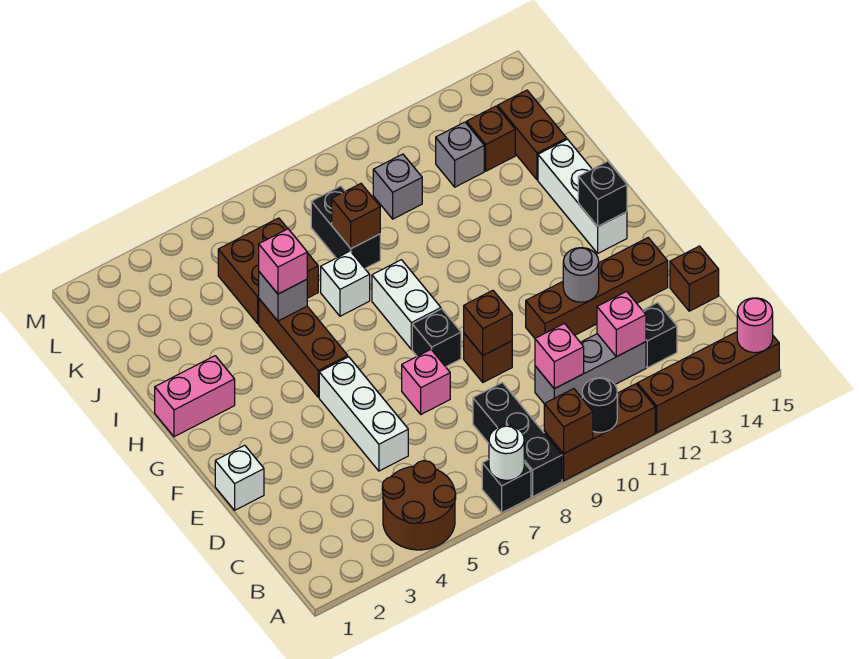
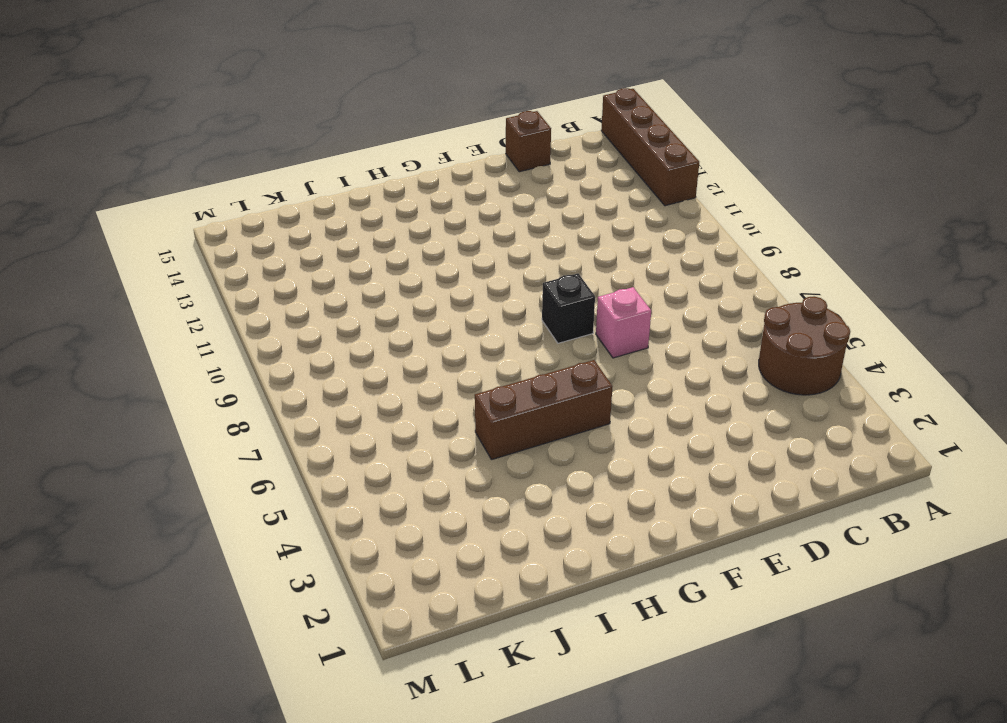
none -> black brick A7 level 1
none -> black brick A8:C8 level 1
none -> brown brick A9:A11 level 1
none -> grey brick C10:C12 level 1

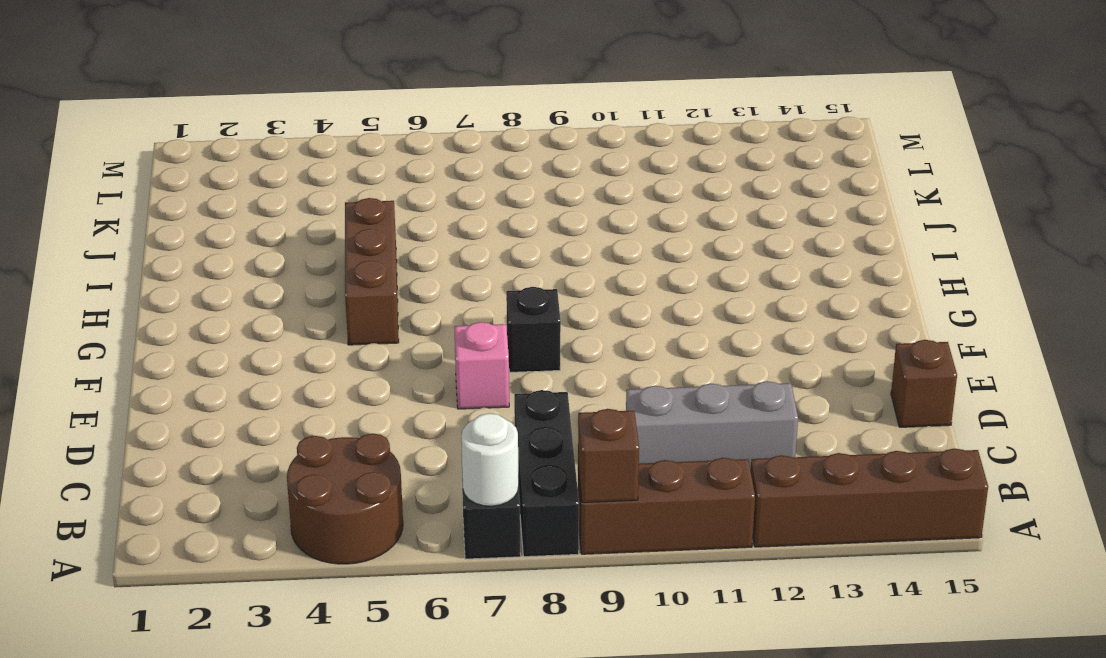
none -> black brick C13 level 1
none -> white brick D5:F5 level 1
none -> white brick E1 level 1
none -> brown brick E9 level 1

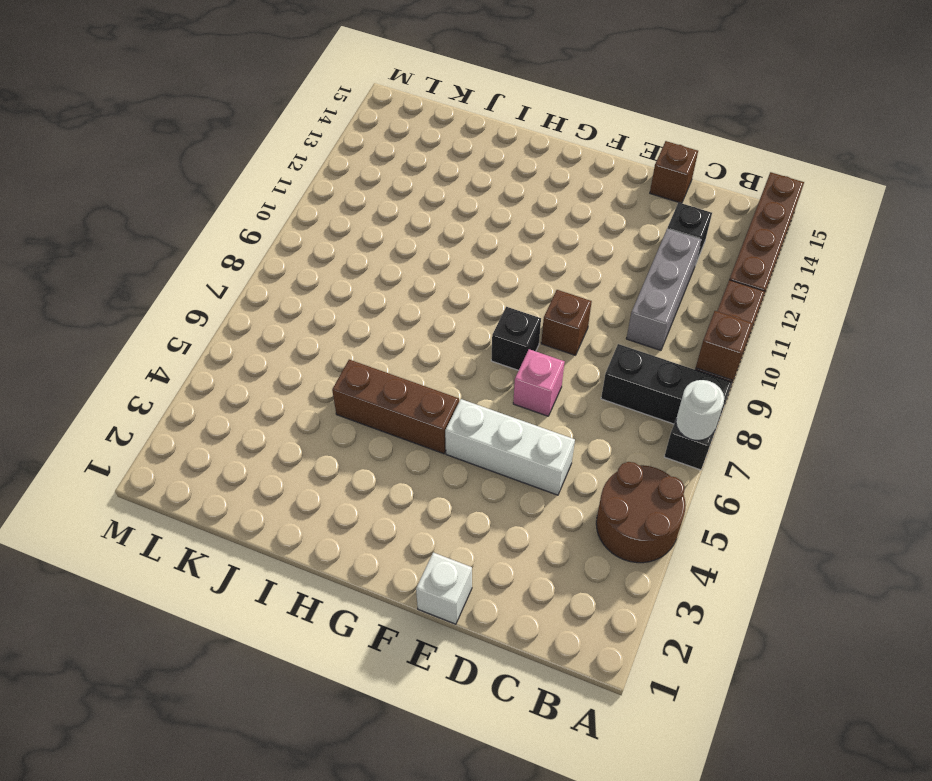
none -> brown brick E11:E14 level 1
none -> white brick G8:H8 level 1
none -> white brick G14:I14 level 1
none -> pink brick H1:H2 level 1

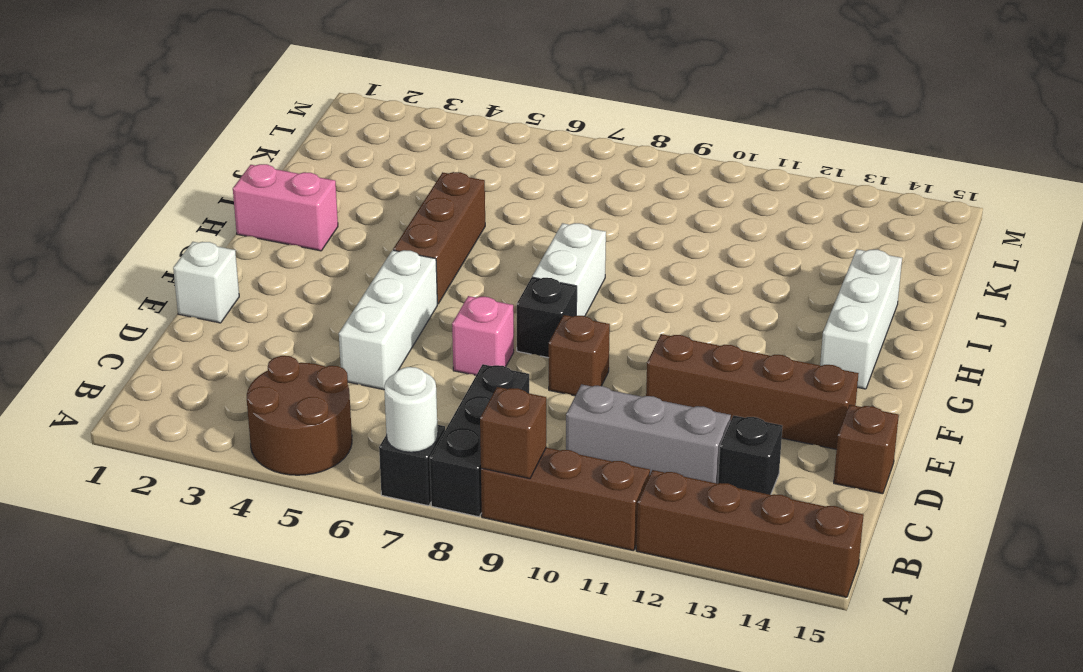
none -> white brick I7 level 1
none -> brown brick J5:K6 level 1
none -> black brick J8:K8 level 1
none -> brown brick J14:K14 level 1

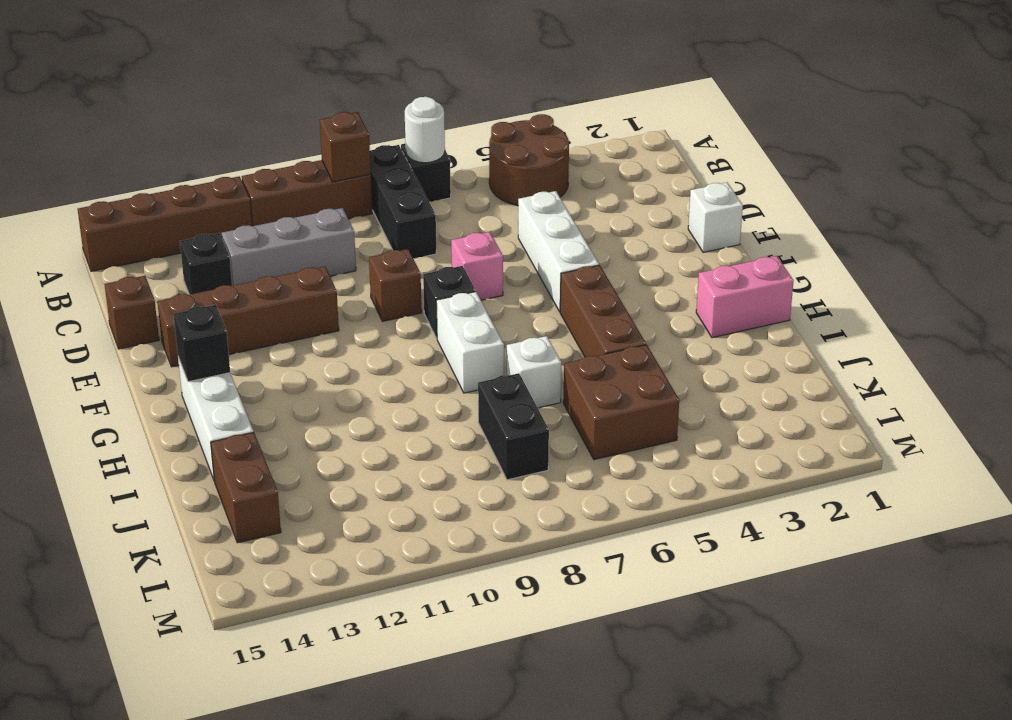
none -> grey brick K10 level 1
none -> grey brick K12 level 1
none -> brown brick K13 level 1
none -> black round brick A10 level 2

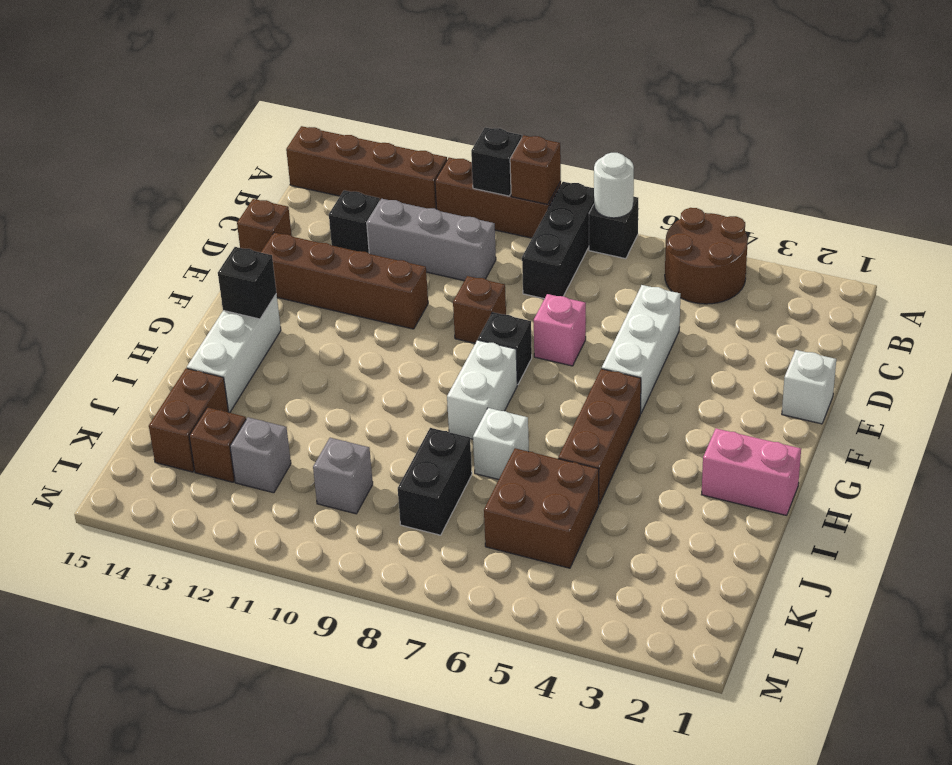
black brick A10 level 2 -> black round brick A10 level 2
none -> pink round brick A15 level 2
none -> pink brick C10 level 2
none -> pink brick C12 level 2
none -> brown brick E9 level 2

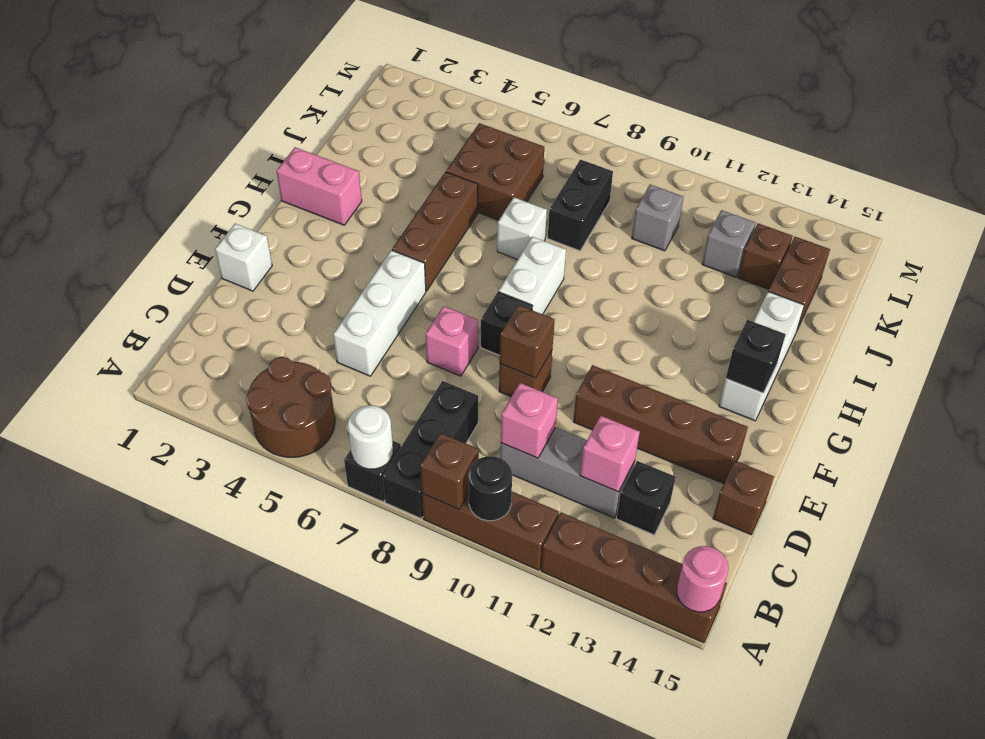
none -> grey round brick E12 level 2
none -> grey brick I5 level 2
none -> brown brick J8 level 2
none -> pink brick I5 level 3

